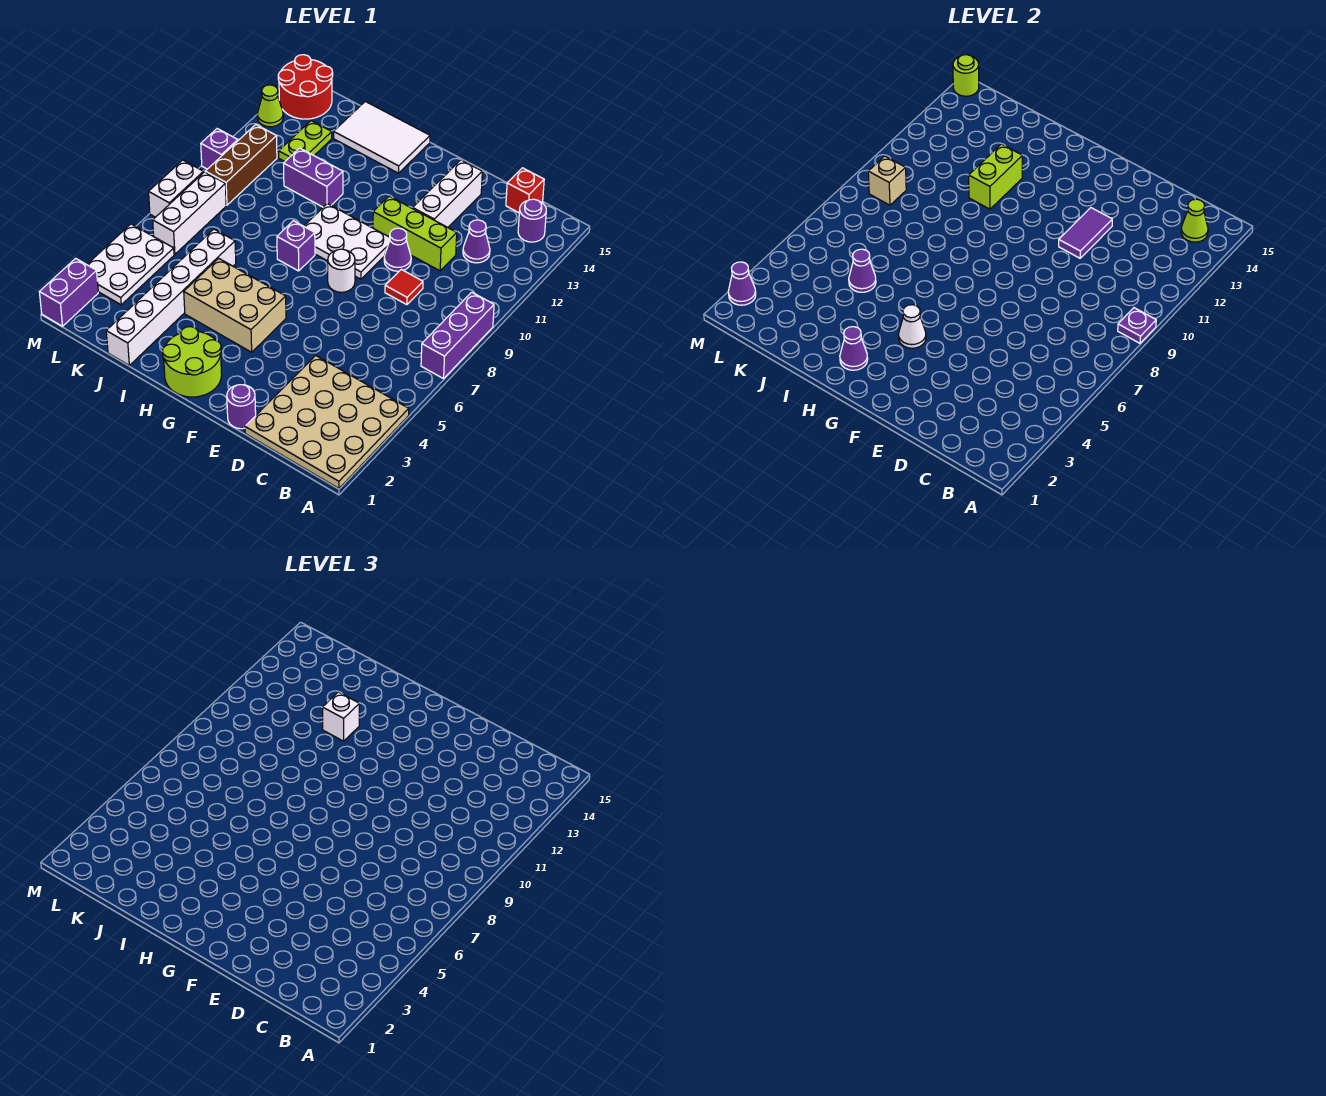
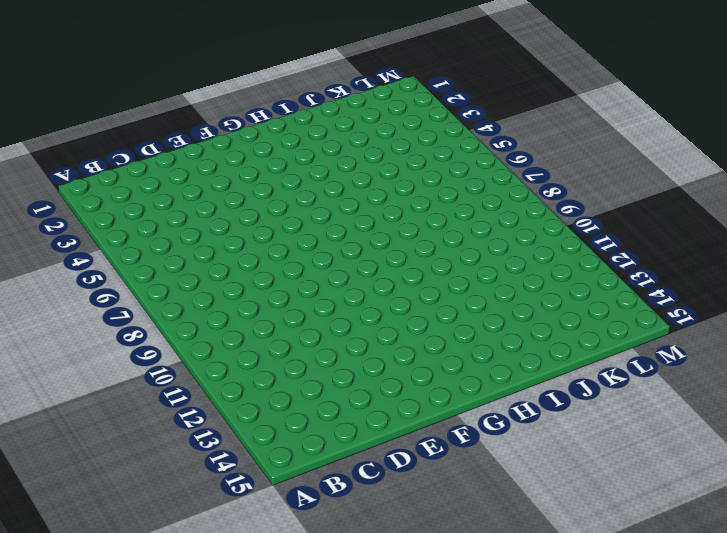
none -> tan plate A1:D4 level 1
none -> purple brick A7:A9 level 1
none -> purple round brick B14 level 1
none -> purple cone C12 level 1

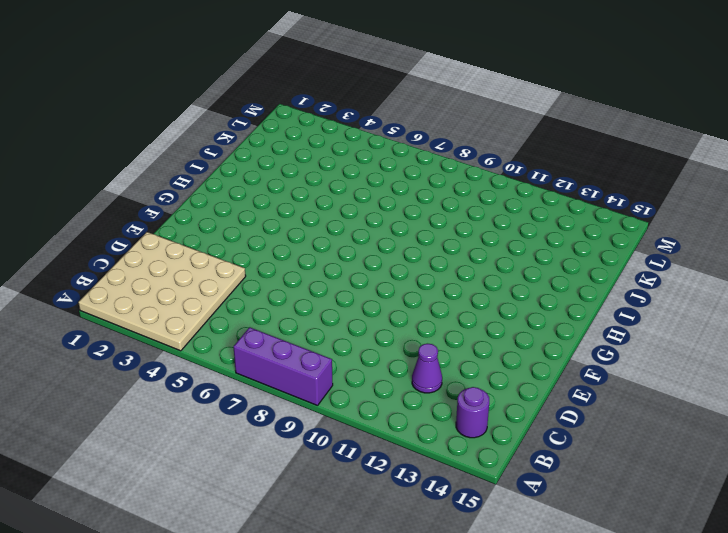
none -> red brick C15 level 1
none -> red tile D9 level 1
none -> lime brick D11:F11 level 1
none -> purple round brick E1 level 1

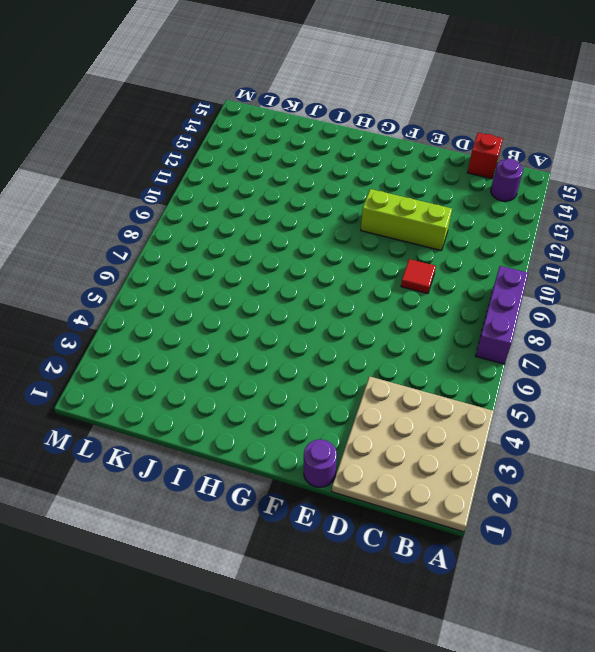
none -> purple cone C12 level 1
none -> purple cone E10 level 1
none -> white brick E12:E14 level 1
none -> white round brick F8 level 1

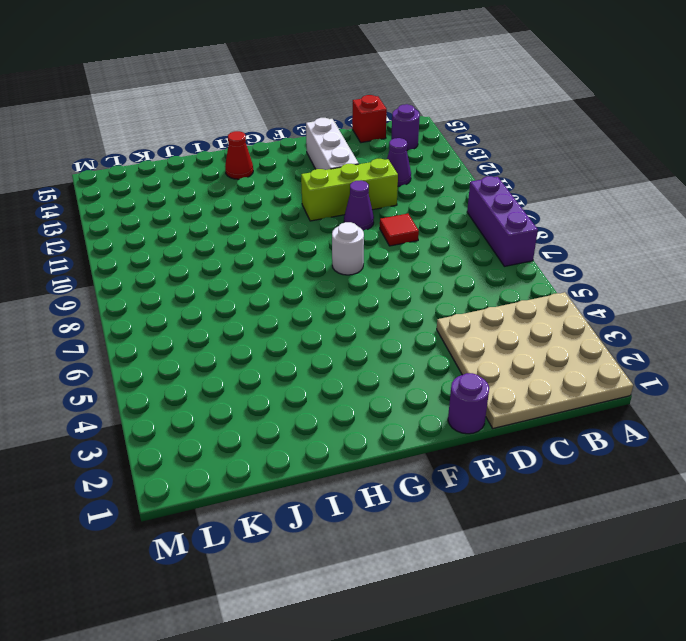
red cone H14 level 1 -> white tile H14:J15 level 1
none -> white plate F9:H10 level 1
none -> lime round brick G1:H2 level 1
none -> tan brick G4:I5 level 1
none -> purple brick H8 level 1

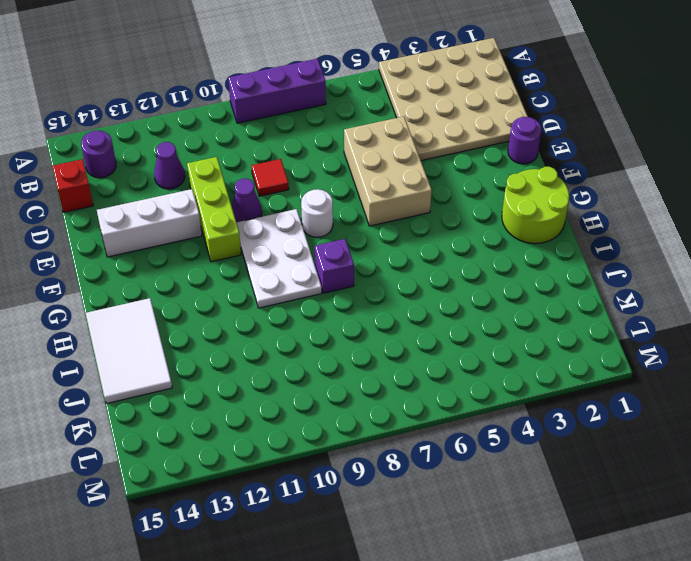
tan brick D5:F6 level 1 -> tan brick G4:I5 level 1
none -> purple brick I11:J11 level 1
none -> white brick J1:J6 level 1
none -> lime plate K12:K13 level 1
none -> white plate L3:M5 level 1

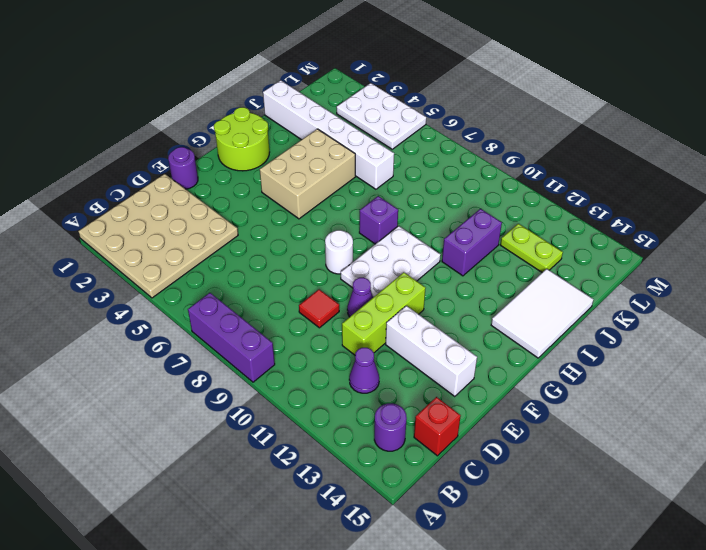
none -> white brick L6:L8 level 1
none -> brown brick L9:L11 level 1
none -> red round brick L14:M15 level 1
none -> purple brick M1:M2 level 1

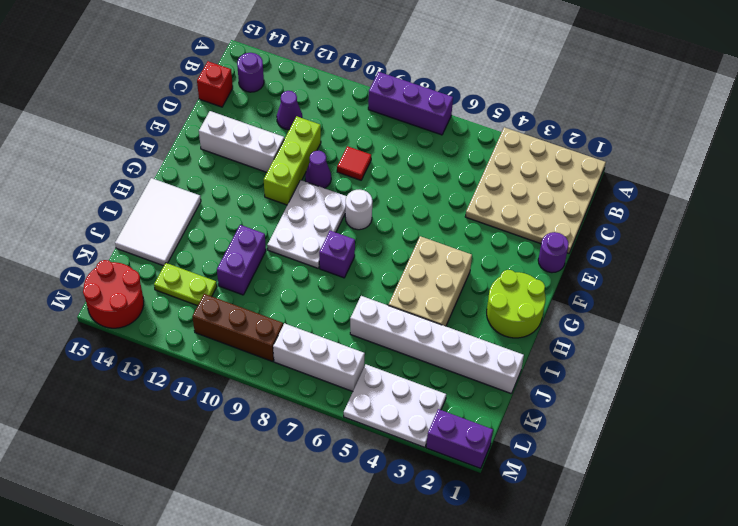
none -> white brick M7:M8 level 1
none -> purple brick M10 level 1
none -> lime cone M13 level 1
none -> purple plate A9 level 2

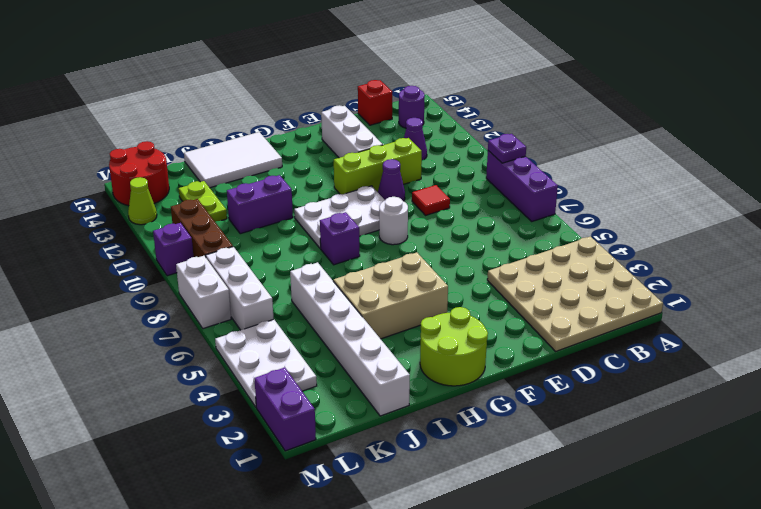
none -> purple round brick E1 level 1
none -> lime cone B14 level 2
none -> purple tile E11:E12 level 2
none -> white cone G4 level 2

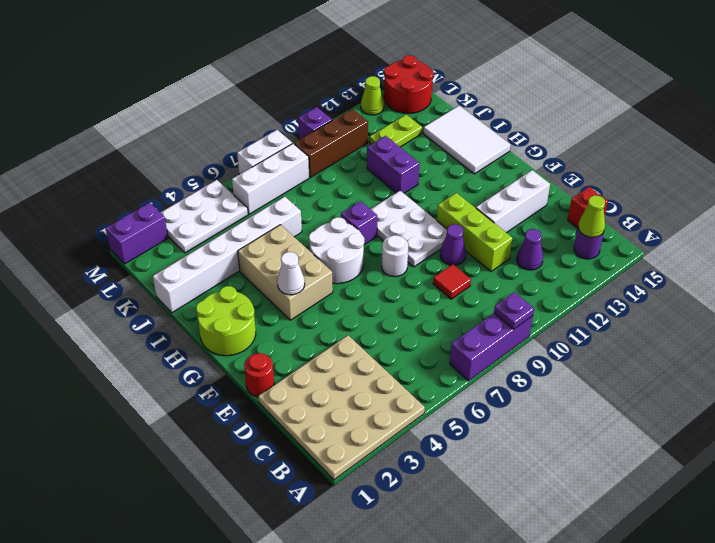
red round brick E1 level 1 -> purple round brick E1 level 1
white round brick G6:H7 level 1 -> none
none -> purple tile E11:E12 level 2
none -> purple cone H2 level 2
none -> lime brick I11:I12 level 2
none -> purple cone J5 level 2

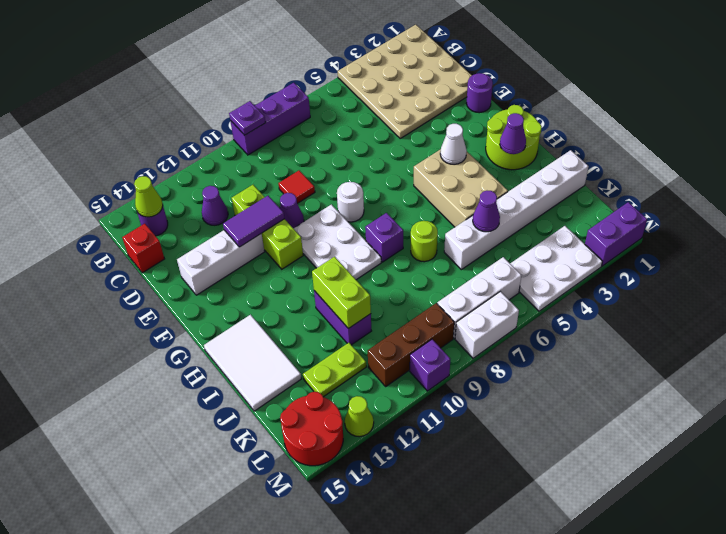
lime round brick I7 level 1 -> lime round brick M15 level 2
lime brick I11:J11 level 2 -> lime brick I11:I12 level 2
none -> tan brick L9 level 2
none -> purple cone M2 level 2
none -> white brick I12 level 3

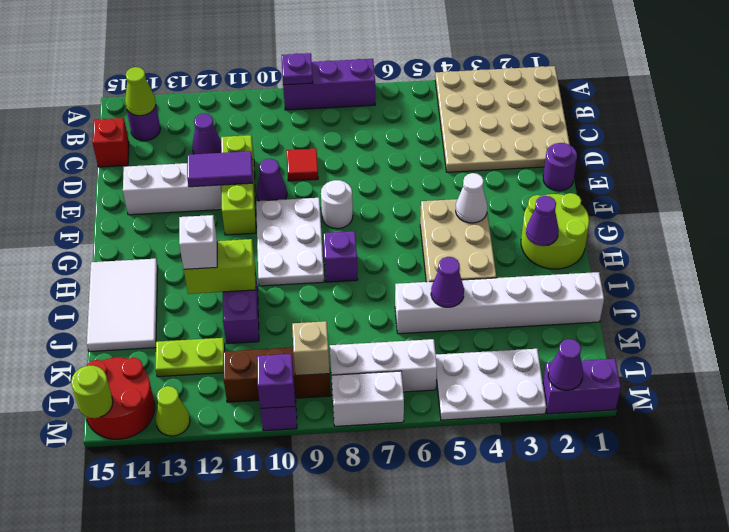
purple brick M10 level 2 -> none

